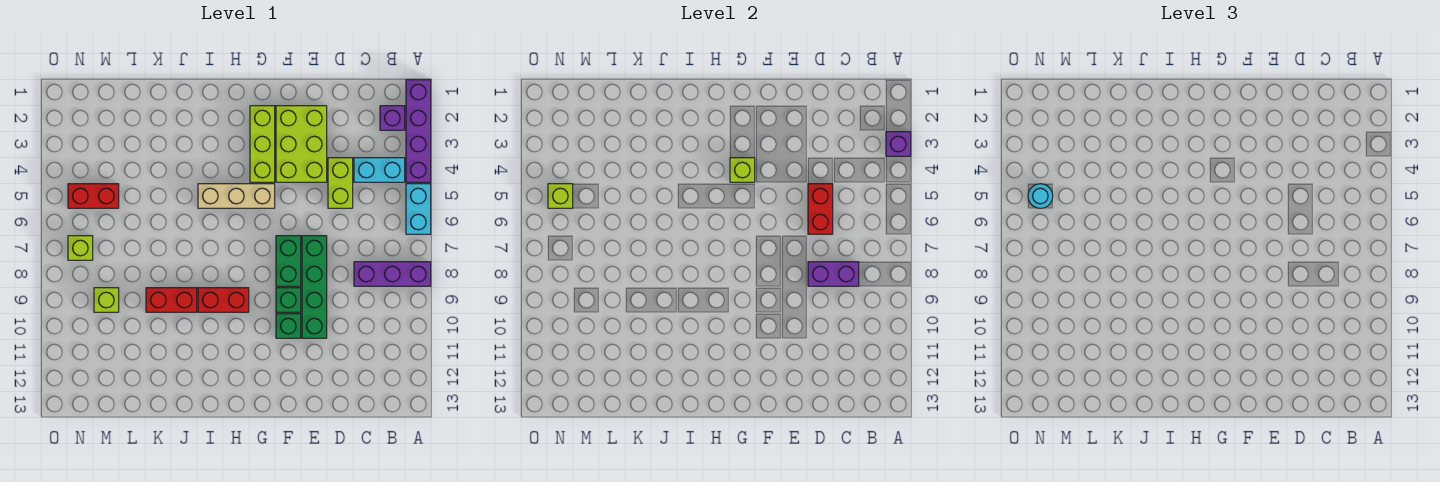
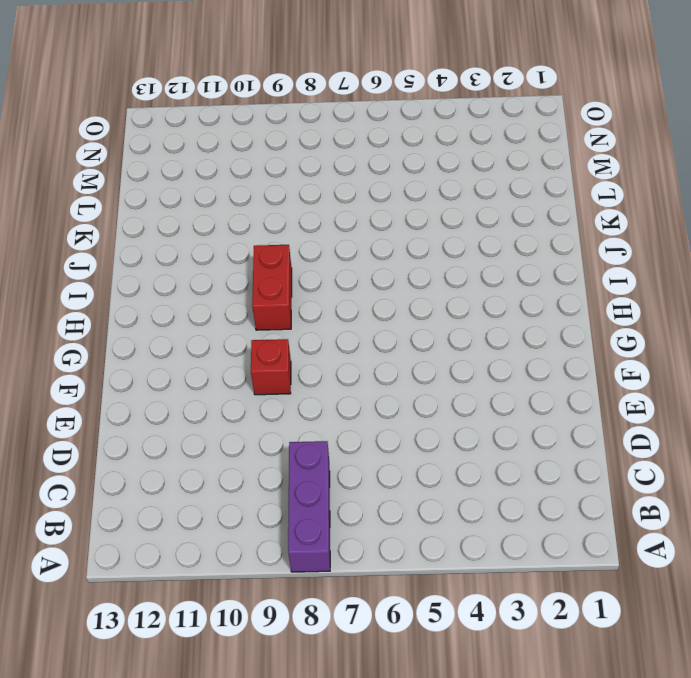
red brick F9 level 1 -> green brick F9 level 1
none -> purple brick A1:A4 level 1
none -> cyan brick A5:A6 level 1
none -> purple brick B2 level 1

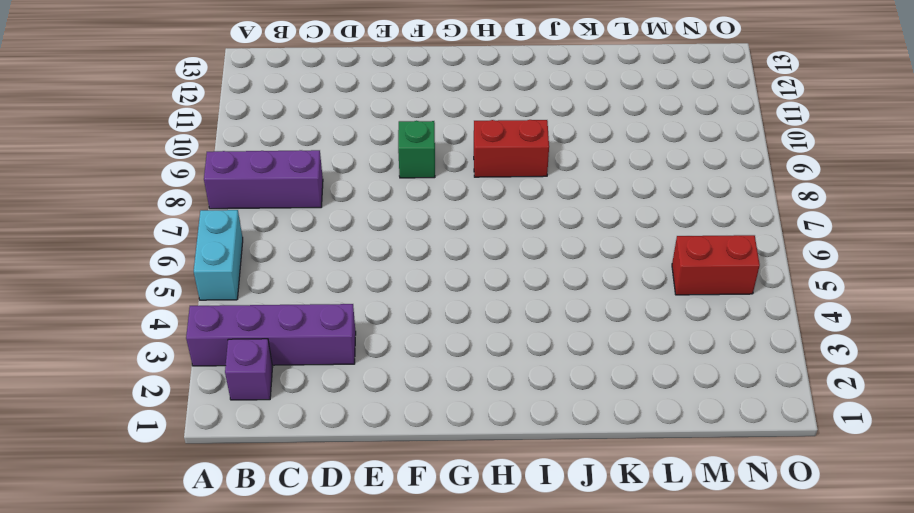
purple brick A3:D3 level 1 -> purple brick A1:A4 level 1
none -> cyan brick B4:C4 level 1
none -> lime brick D4:D5 level 1
none -> lime brick E2:F4 level 1

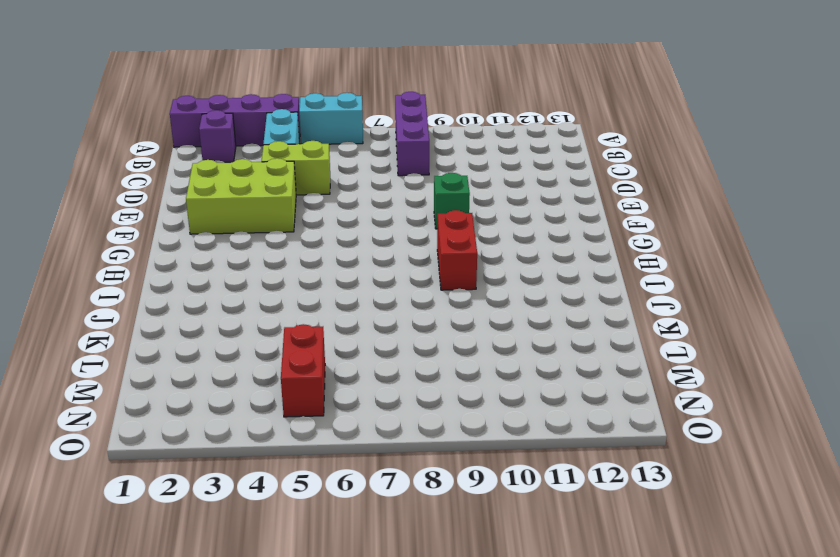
none -> green brick E7:E10 level 1
none -> green brick F7:F8 level 1
none -> green brick F10 level 1

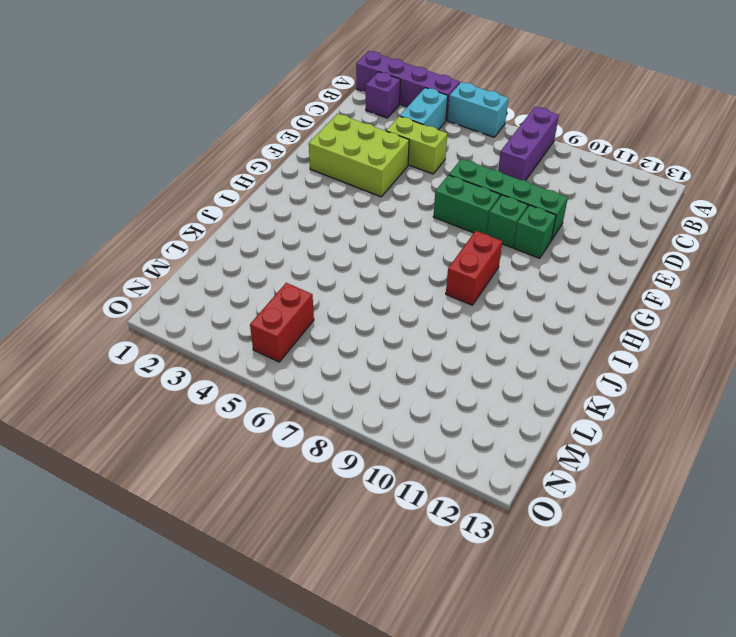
none -> lime brick G2:G4 level 1
none -> tan brick G5:I5 level 1
none -> red brick J9:K9 level 1

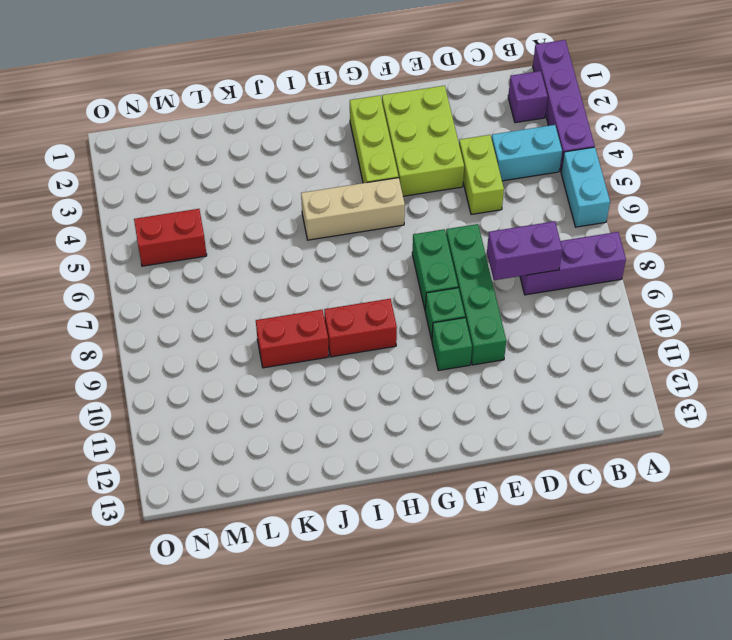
none -> lime brick M9 level 1
none -> lime brick N7 level 1
none -> purple brick A3 level 2

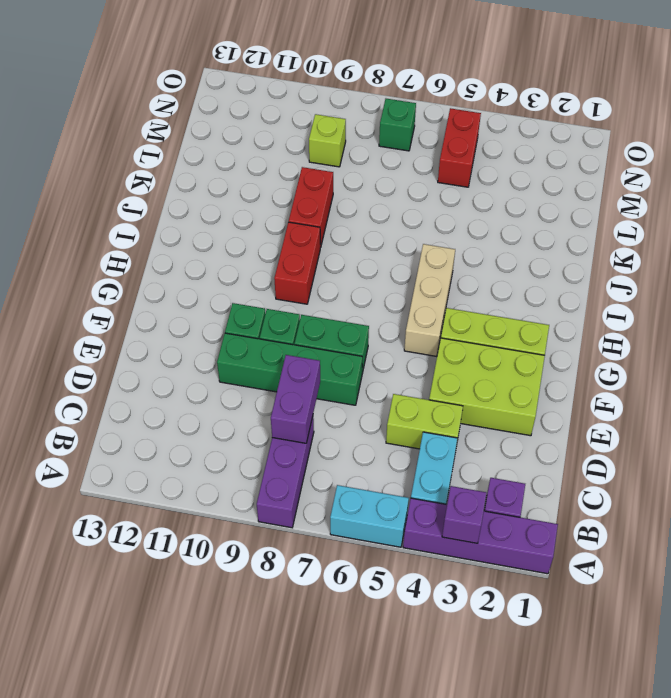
green brick N7 level 1 -> lime brick N7 level 1
none -> red brick D5:D6 level 2
none -> lime brick G4 level 2
none -> lime brick N5 level 2

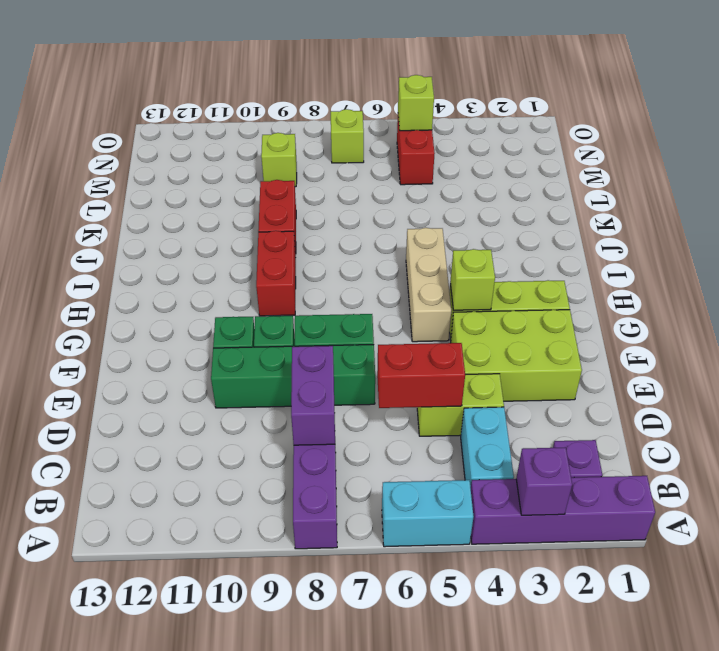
none -> cyan round brick N5 level 3

